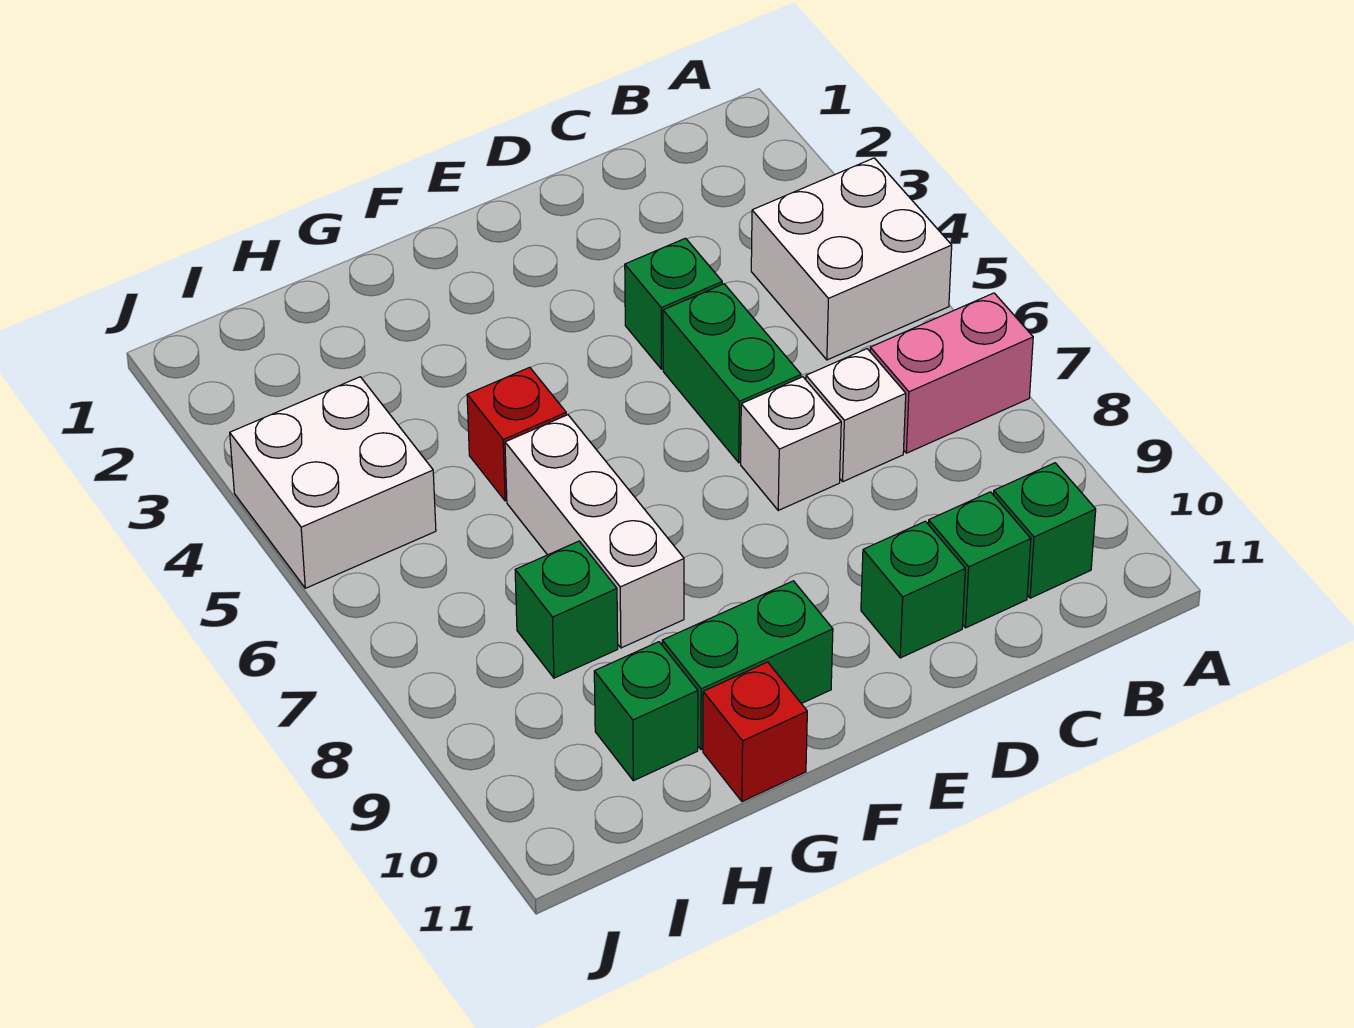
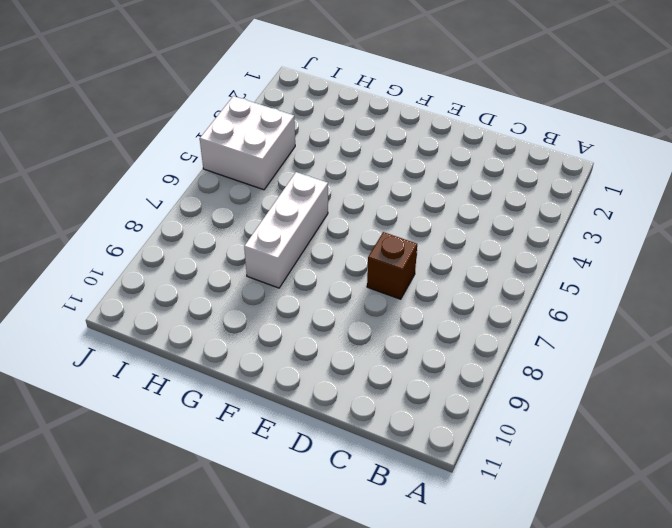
brown brick D7 level 1 -> white brick D7 level 1
none -> white brick A4:B5 level 1
none -> pink brick A7:B7 level 1
none -> green brick B10 level 1

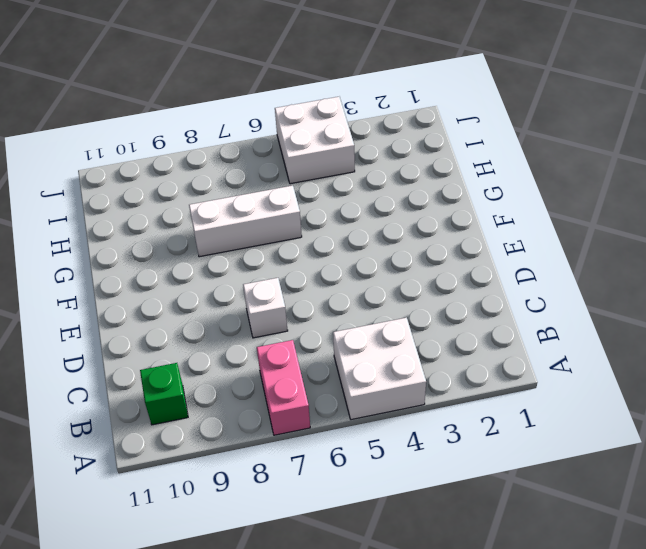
none -> white brick C7 level 1
none -> green brick C10 level 1
none -> green brick D4 level 1

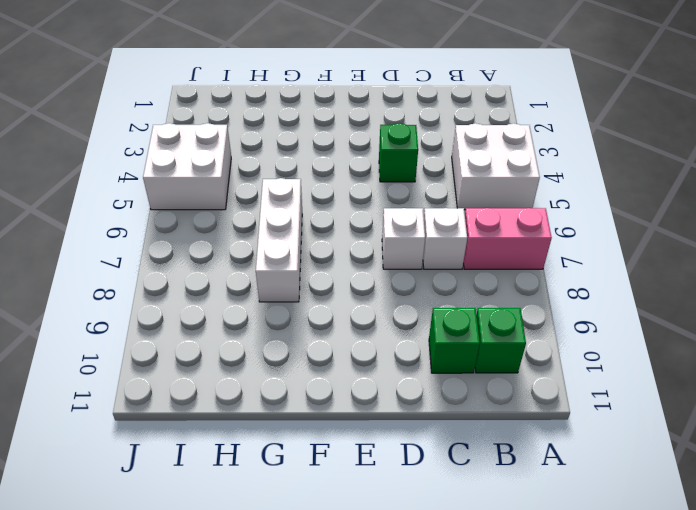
none -> green brick D5:D6 level 1
none -> green brick D10 level 1
none -> green brick F10:G10 level 1

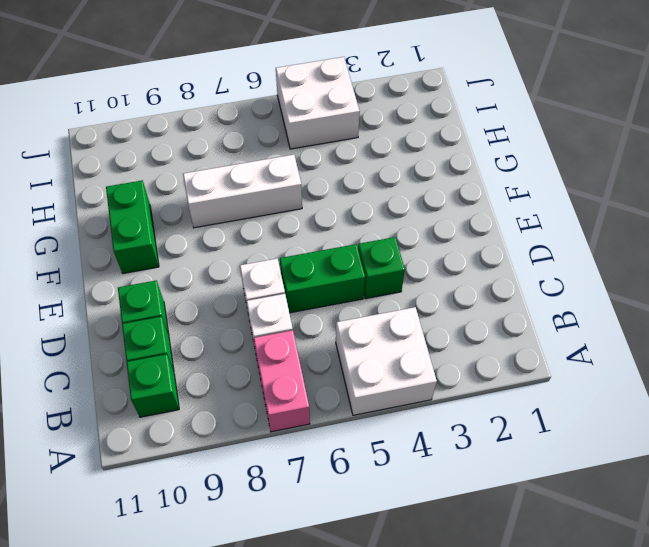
none -> red brick G5 level 1
none -> red brick G11 level 1
none -> green brick H8 level 1

